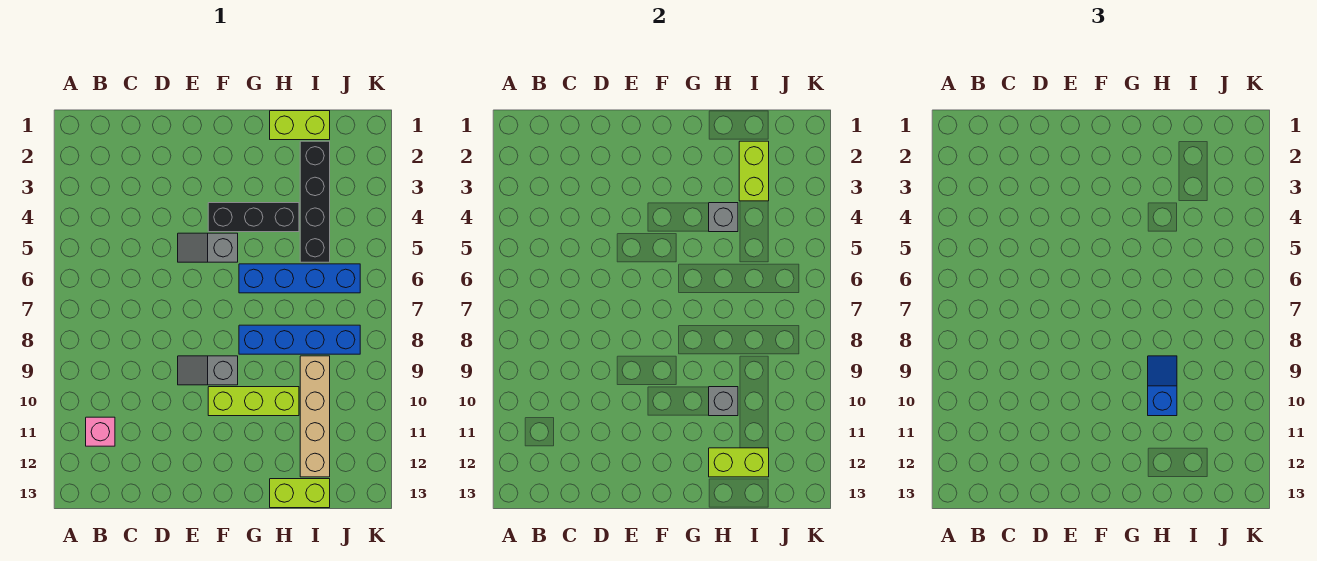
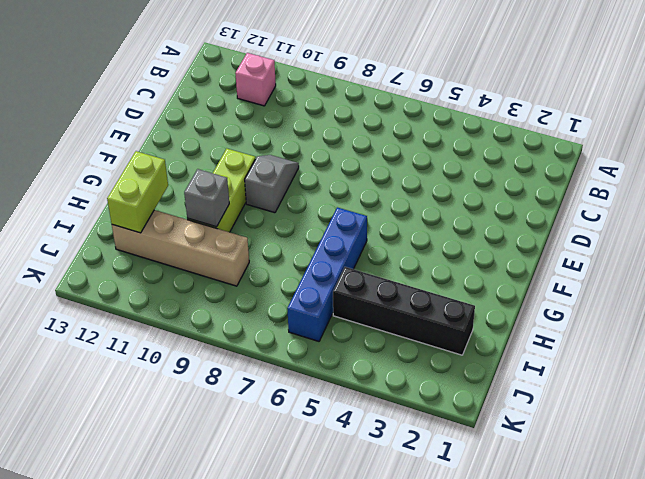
none -> grey slope E5:F5 level 1 top F
none -> black brick F4:H4 level 1
none -> blue brick G8:J8 level 1

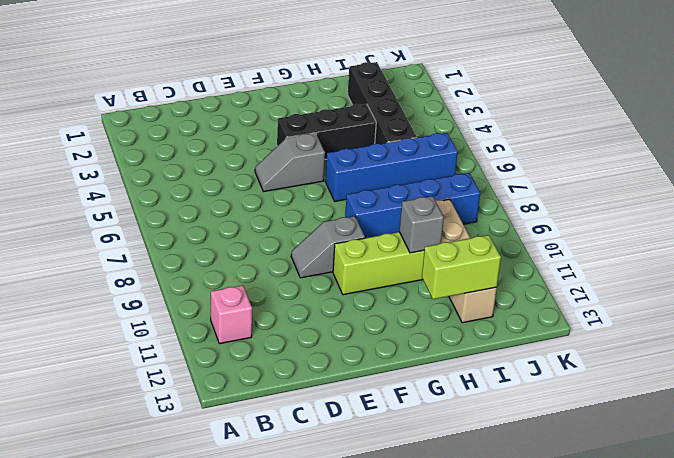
none -> lime brick H1:I1 level 1
none -> lime brick H13:I13 level 1
none -> grey brick H4 level 2

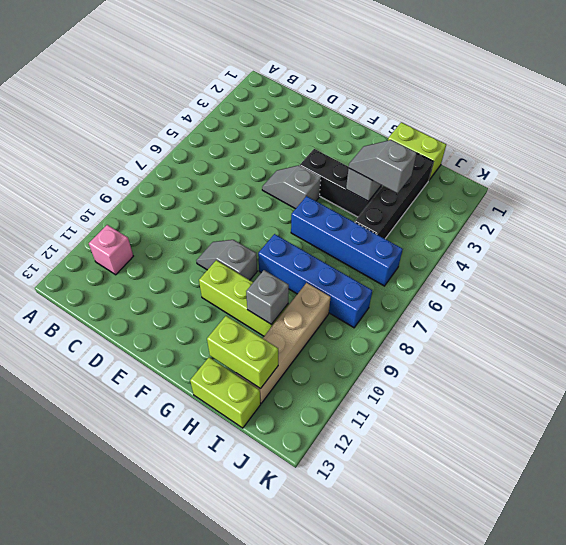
grey slope H4:I4 level 3 top I -> none
none -> lime brick I2:I3 level 2
none -> blue slope H9:H10 level 3 top 10

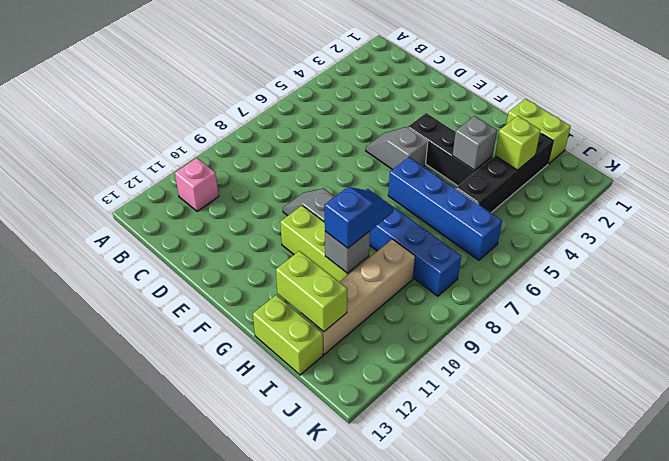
lime brick I3 level 2 -> lime brick I2:I3 level 2

